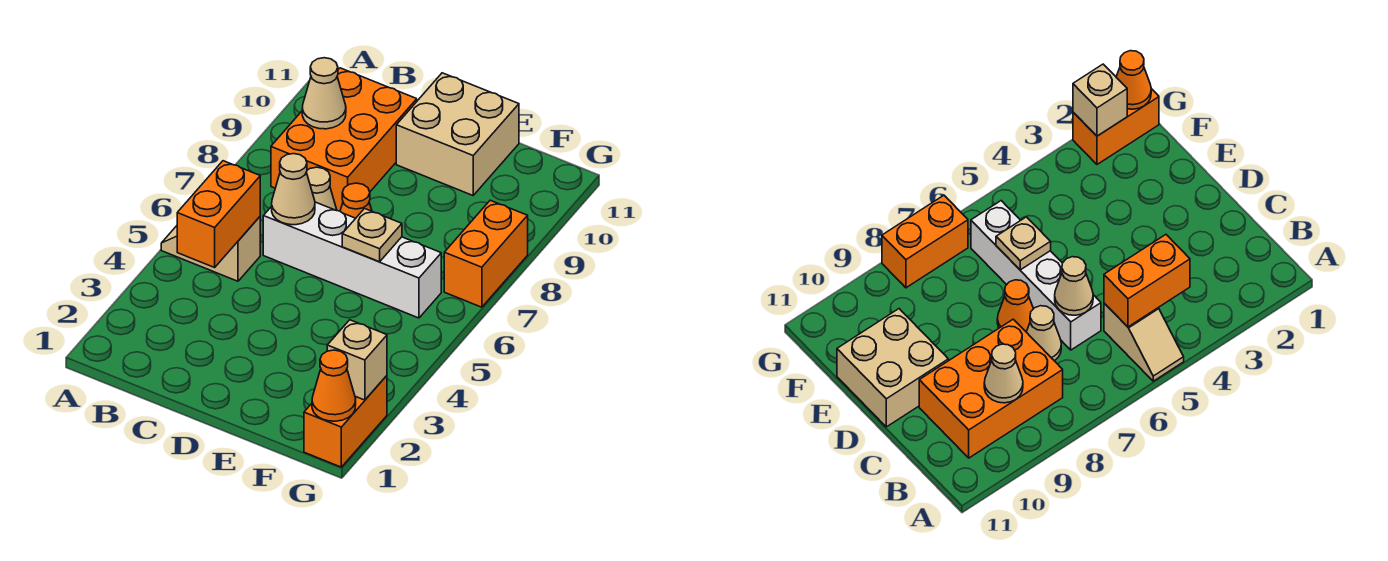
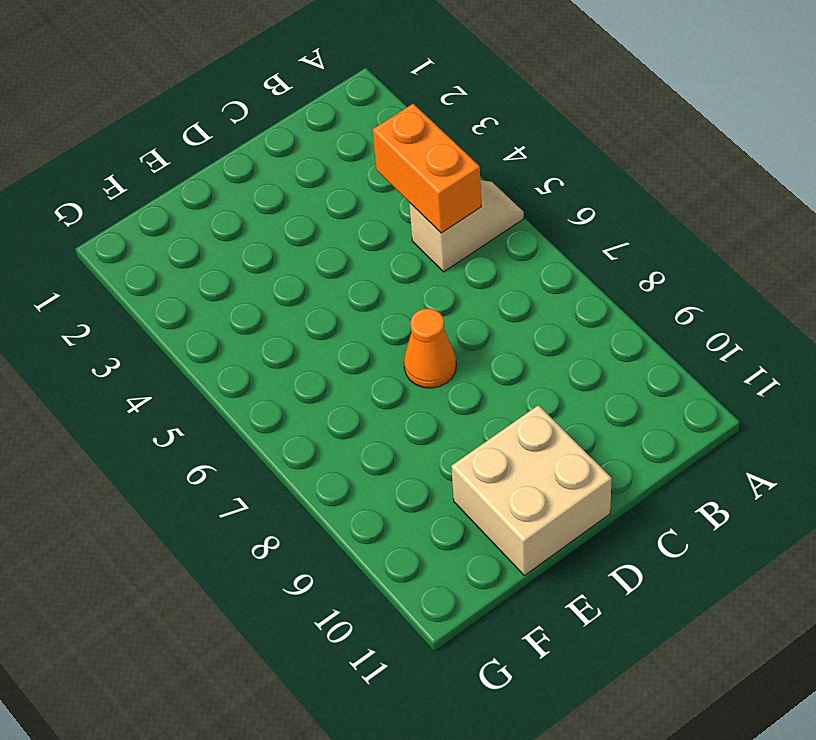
none -> orange brick B8:C10 level 1
none -> white brick C6:F6 level 1
none -> tan cone C7 level 1

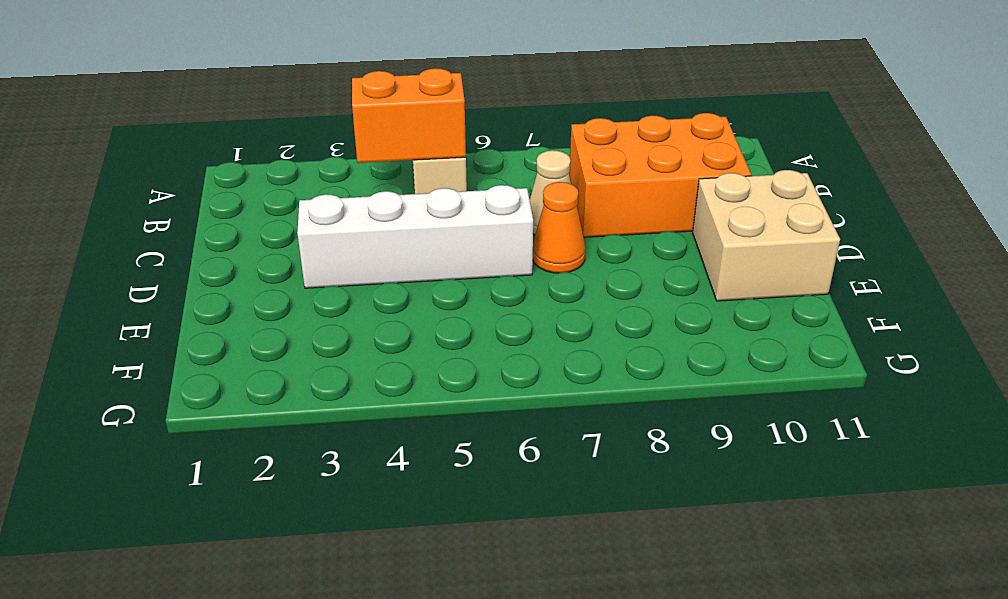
white brick D3:D6 level 1 -> white brick C6:F6 level 1
none -> orange brick G1:G2 level 1
none -> orange brick G7:G8 level 1
none -> tan cone B9 level 2

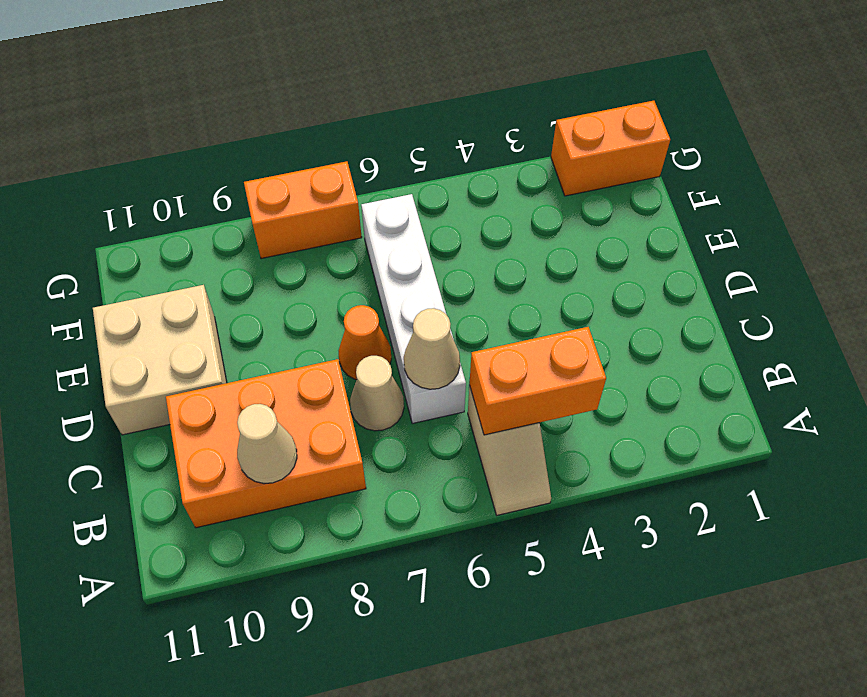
none -> tan plate E6 level 2
none -> orange cone G1 level 2
none -> tan brick G2 level 2

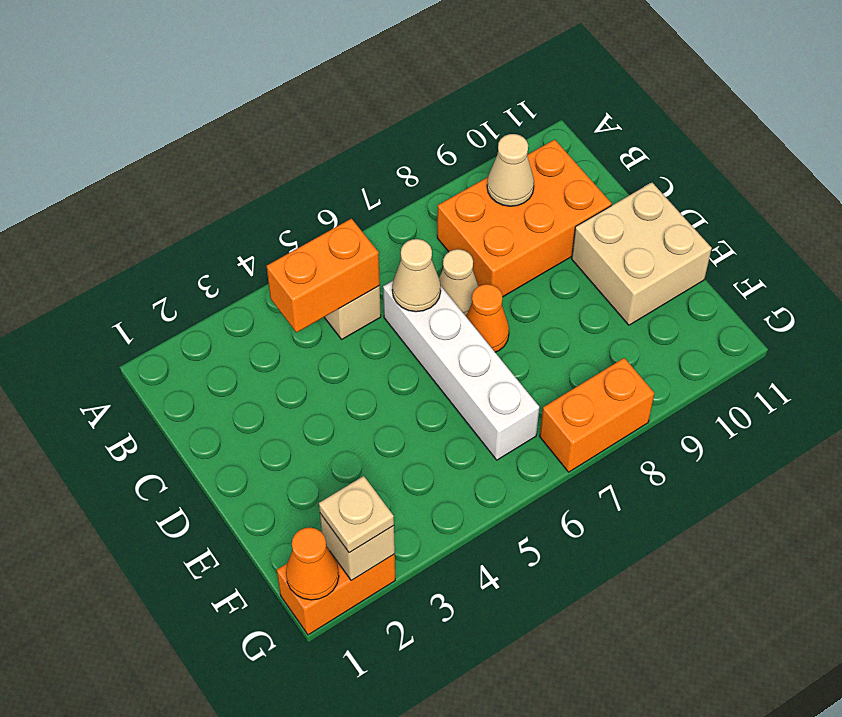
tan plate G2 level 3 -> tan plate E6 level 2

